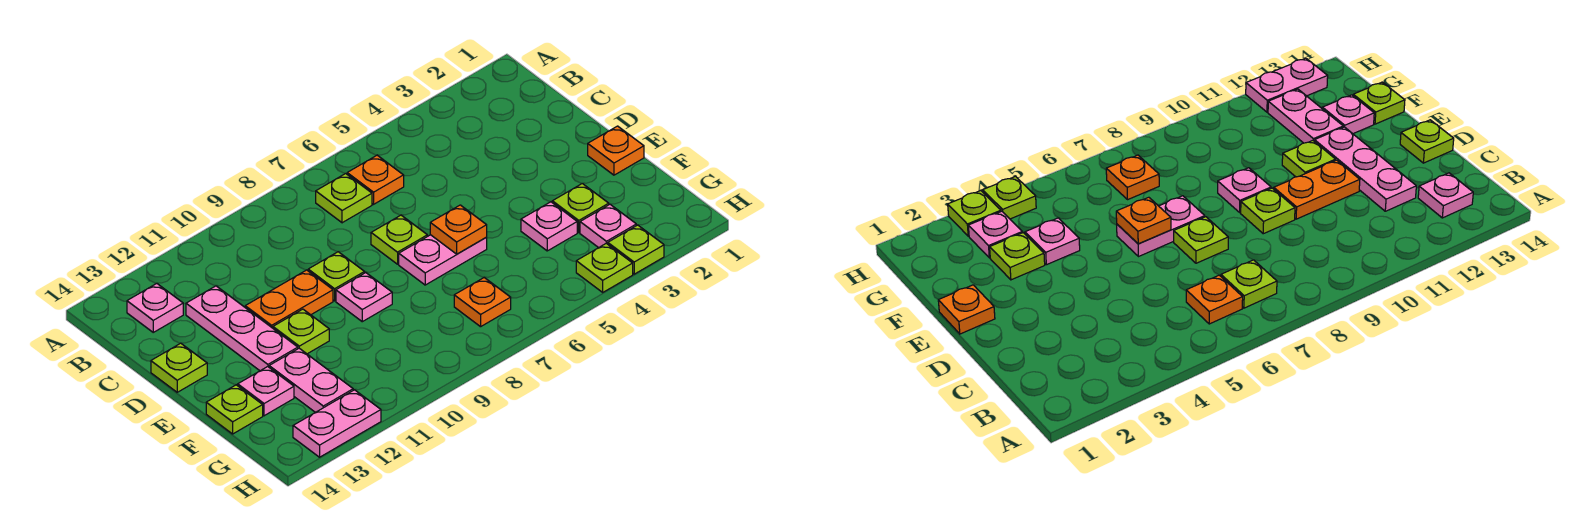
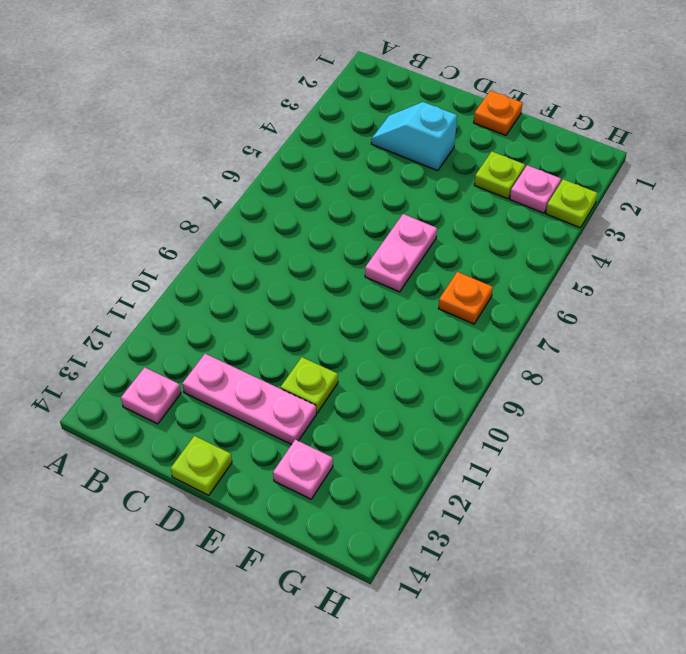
cyan slope C3:D3 level 1 top D -> none
none -> orange plate B6 level 1
none -> lime plate B7 level 1
none -> lime plate D7 level 1

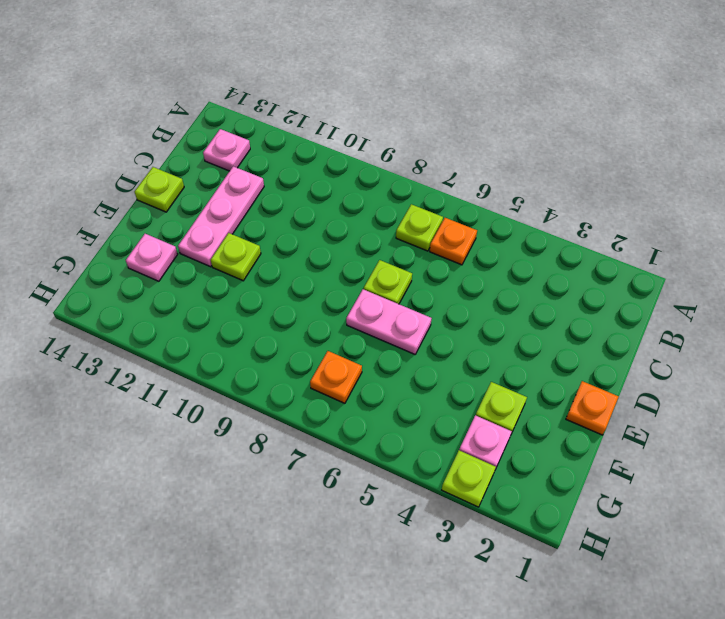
none -> lime plate D9 level 1
none -> orange plate D10:D11 level 1
none -> pink plate E9 level 1

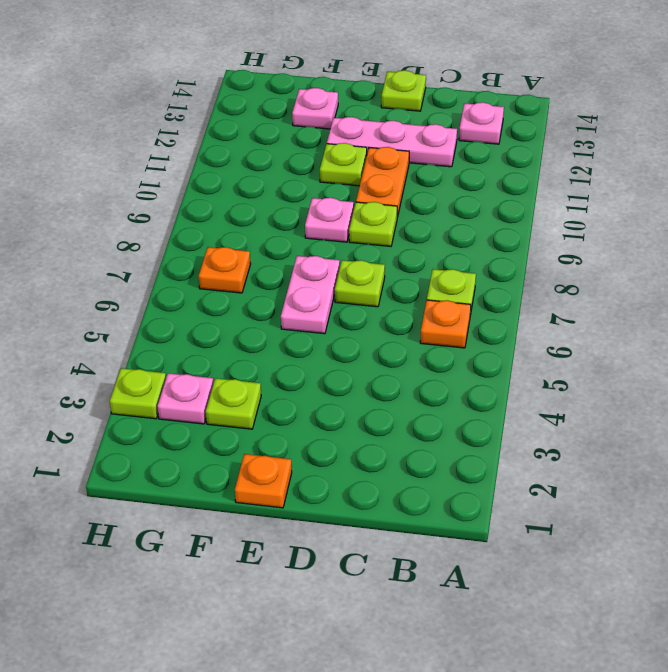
none -> pink plate F4 level 1
none -> pink plate F12:G12 level 1
none -> lime plate F14 level 1

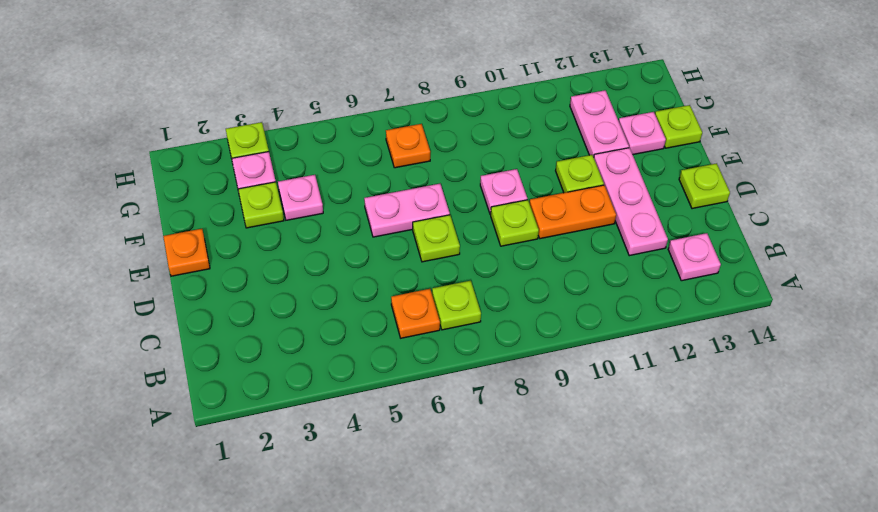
none -> lime plate H4 level 1
none -> pink plate H12:H13 level 1
none -> orange plate E6 level 2

